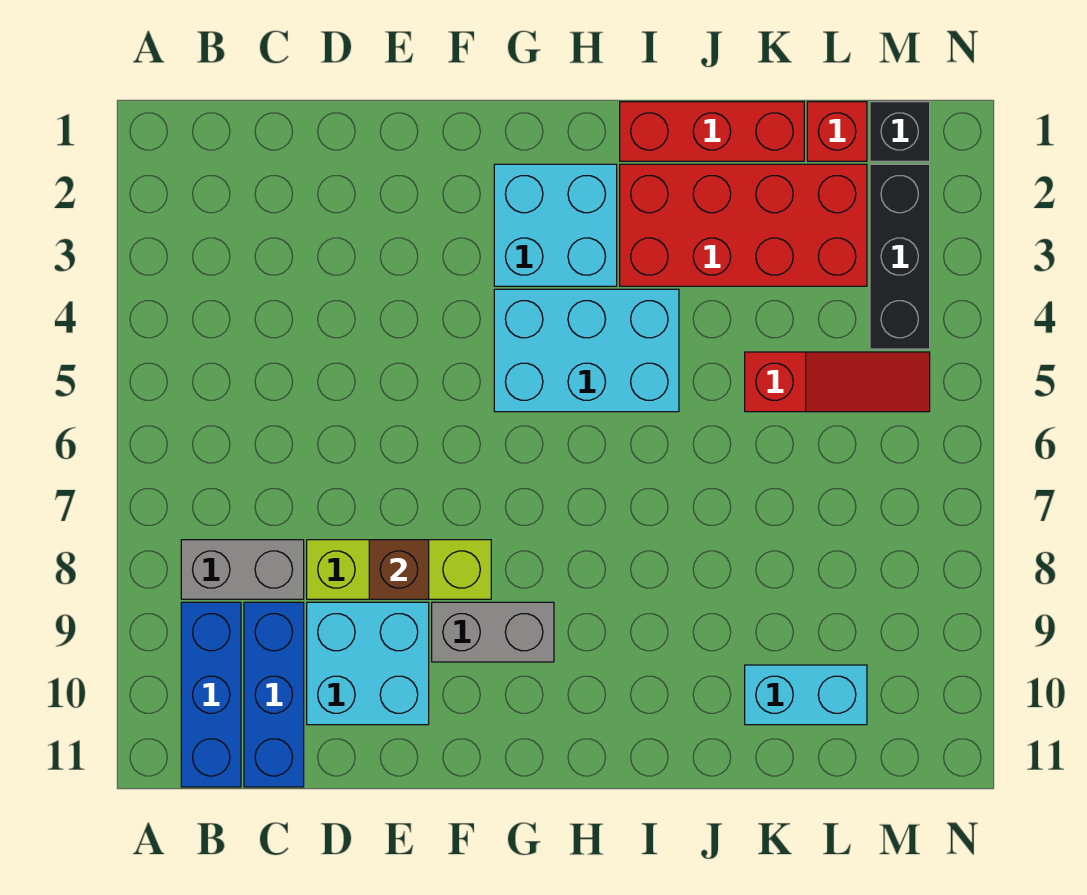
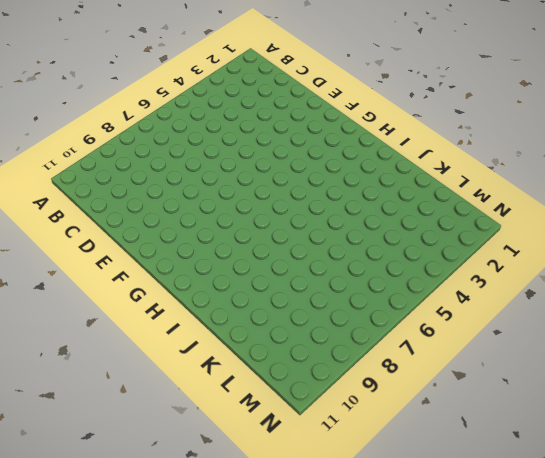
none -> grey brick B8:C8 level 1
none -> blue brick B9:B11 level 1
none -> blue brick C9:C11 level 1

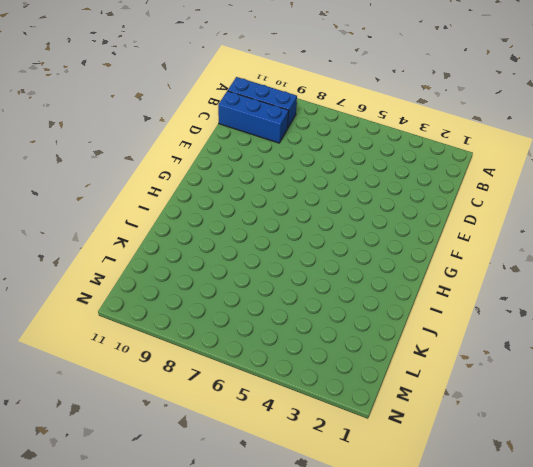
none -> grey brick B8:C8 level 1
none -> lime brick D8:F8 level 1
none -> cyan brick D9:E10 level 1

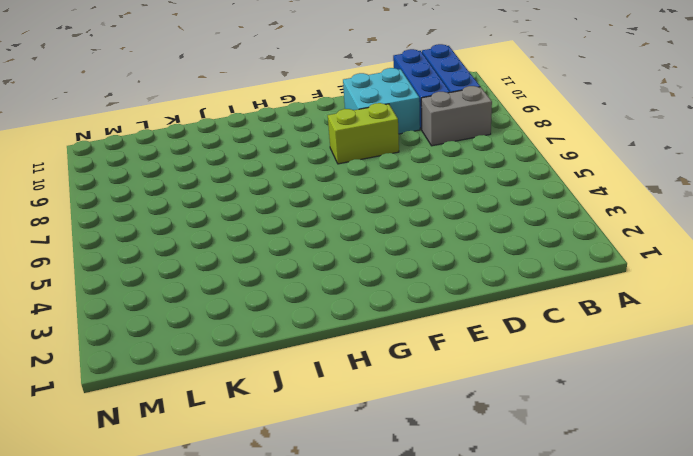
lime brick E8:F8 level 1 -> lime brick D8:F8 level 1
none -> grey brick F9:G9 level 1
none -> cyan brick G2:H3 level 1
none -> cyan brick G4:I5 level 1

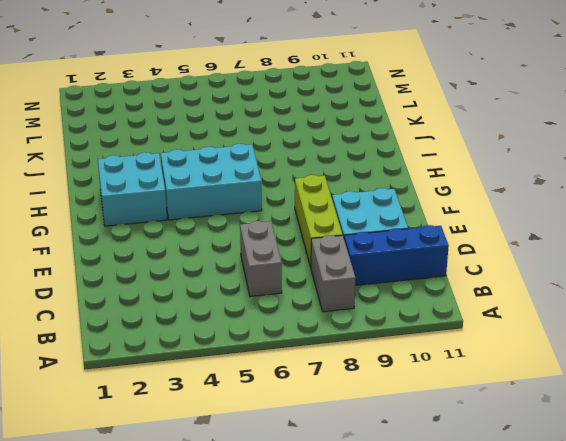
grey brick C6:D6 level 1 -> grey brick F9:G9 level 1
cyan brick G4:H6 level 1 -> cyan brick G4:I5 level 1
none -> blue brick B9:B11 level 1
none -> red brick I1:K1 level 1
none -> red brick I2:L3 level 1

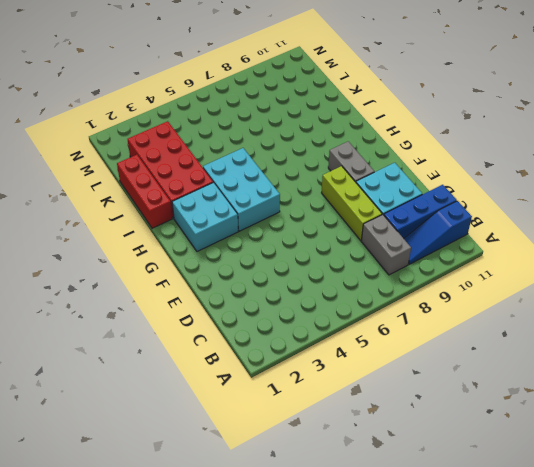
blue slope B9:B11 level 1 top 11 -> blue brick B9:B11 level 1
none -> red slope K5:M5 level 1 top K
none -> cyan brick K10:L10 level 1
none -> red brick L1 level 1

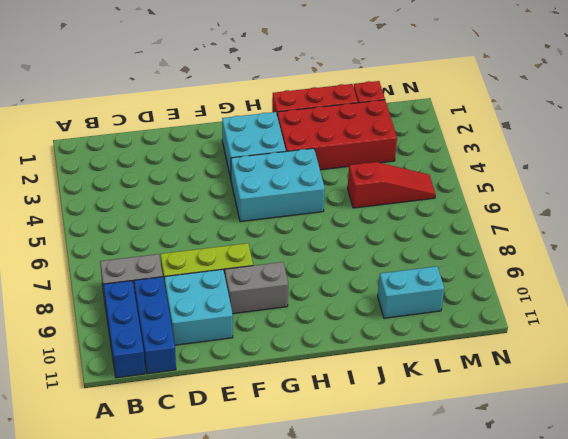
none -> black brick M1 level 1
none -> black brick M2:M4 level 1
none -> brown brick E8 level 2

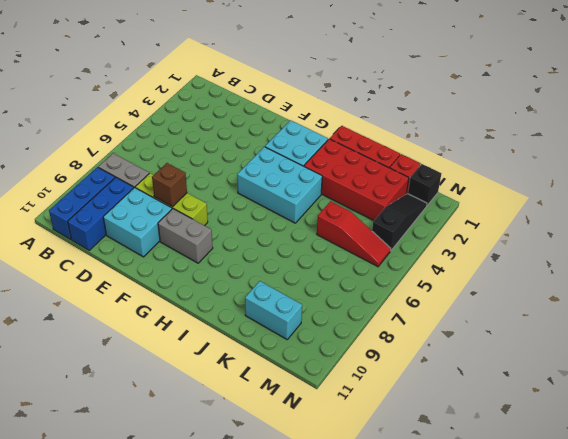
black slope M2:M4 level 1 top 4 -> black brick M2:M4 level 1

